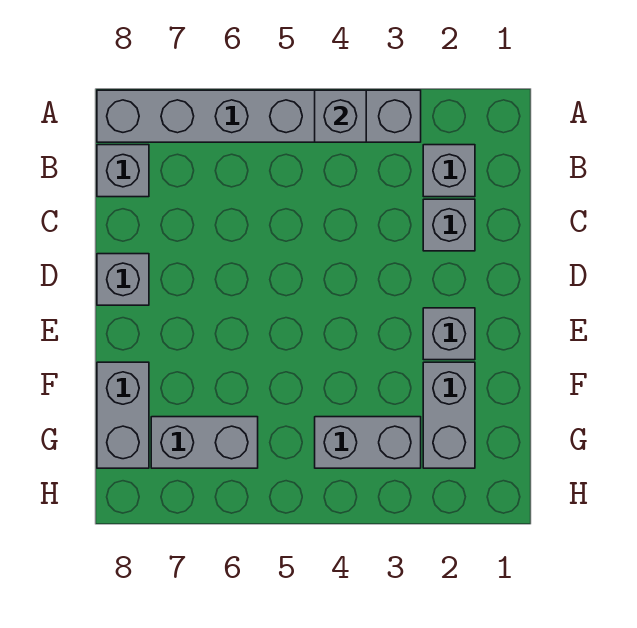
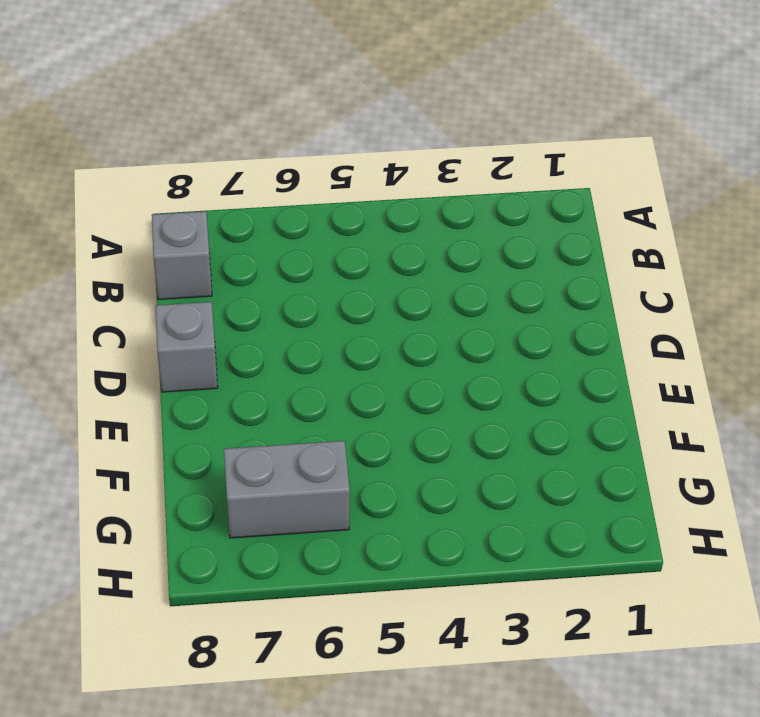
none -> grey brick A3:A8 level 1
none -> grey brick B2 level 1

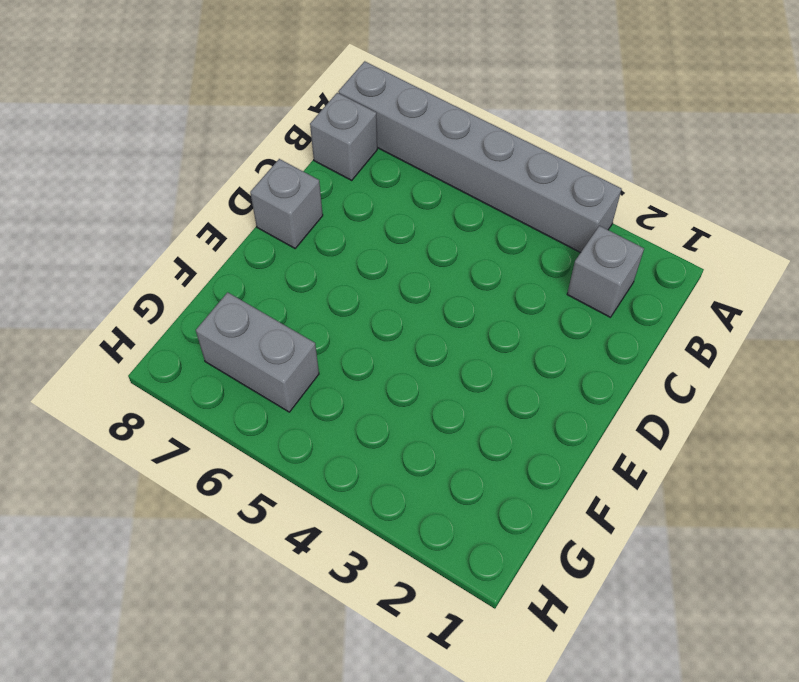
none -> grey brick C2 level 1
none -> grey brick E2 level 1

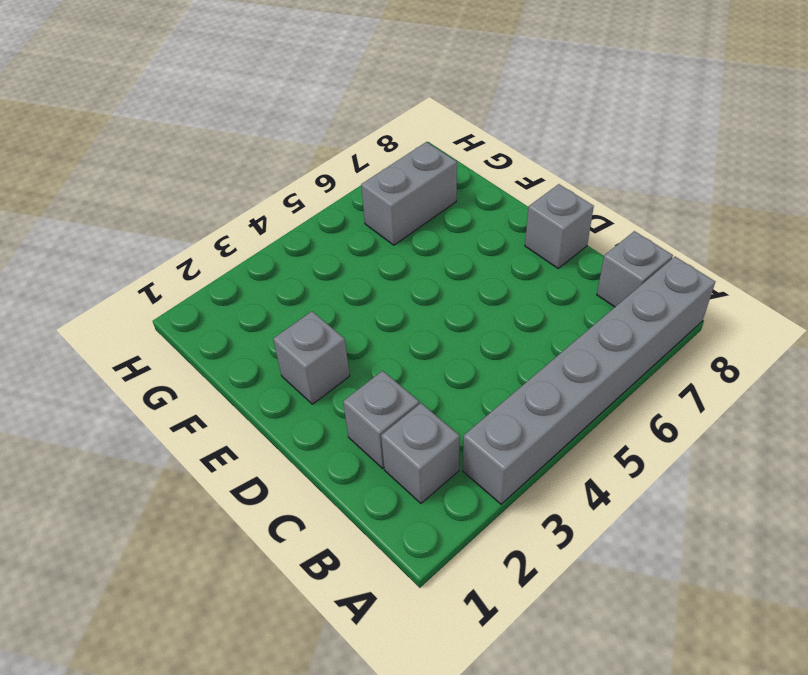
none -> grey brick F2:G2 level 1
none -> grey brick F8:G8 level 1

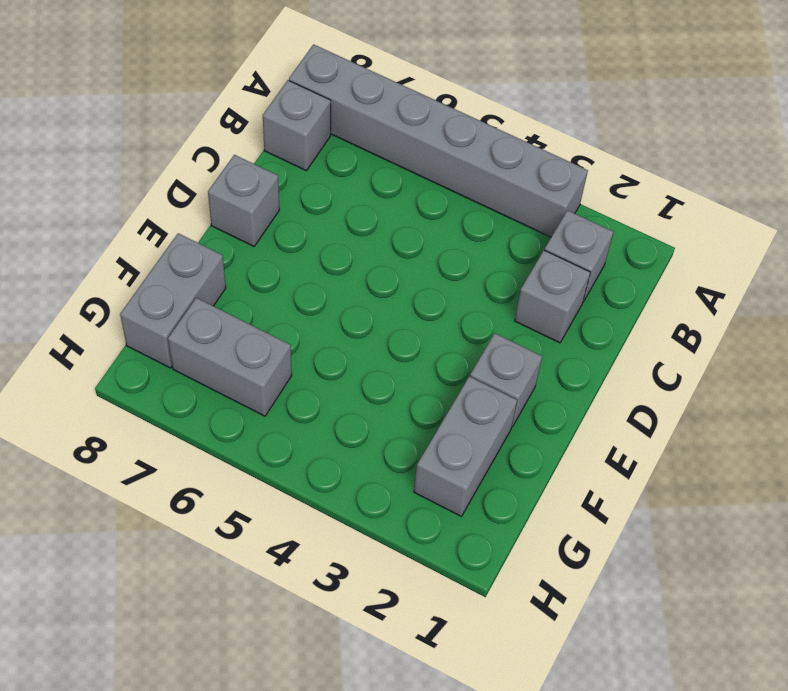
none -> grey brick G3:G4 level 1
none -> grey brick A4 level 2

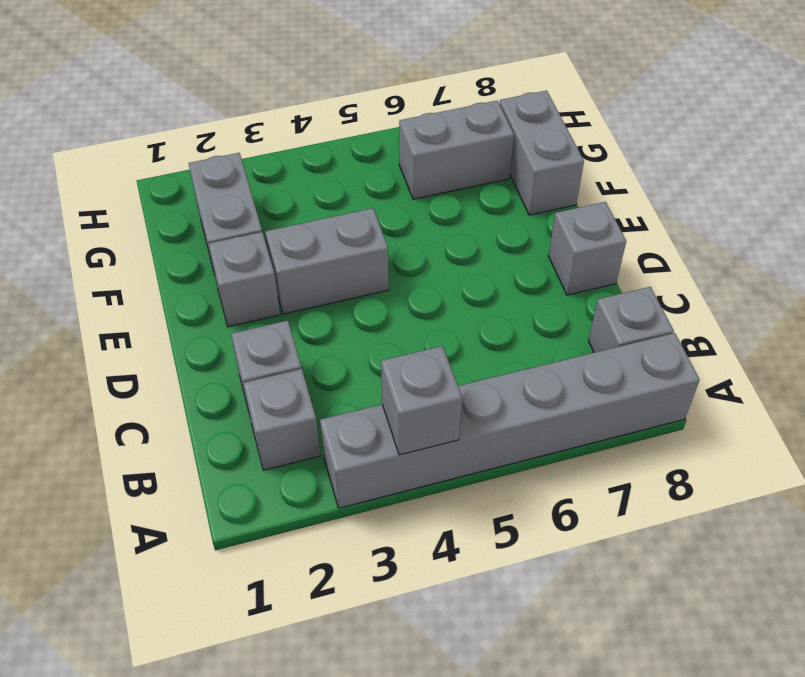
grey brick E3:E4 level 1 -> grey brick G3:G4 level 1

